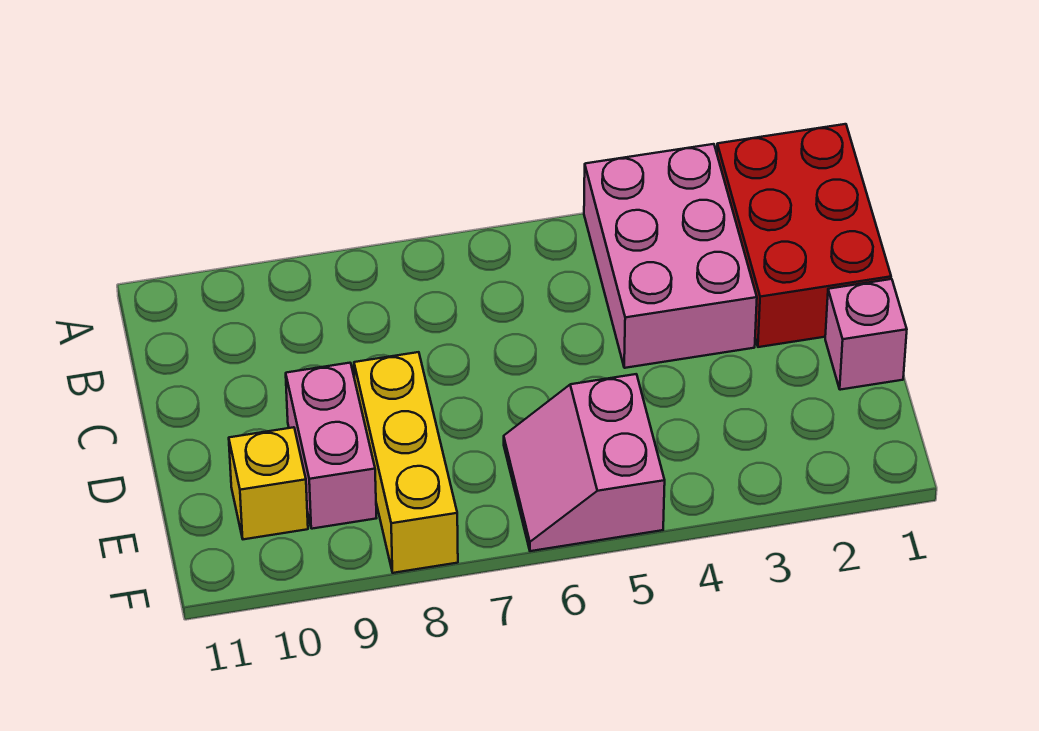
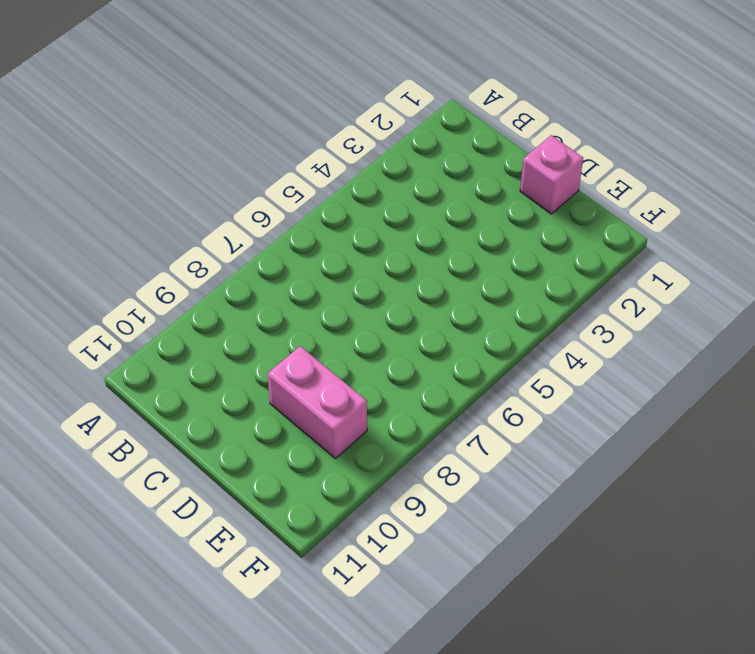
none -> red brick A1:C2 level 1
none -> pink brick A3:C4 level 1

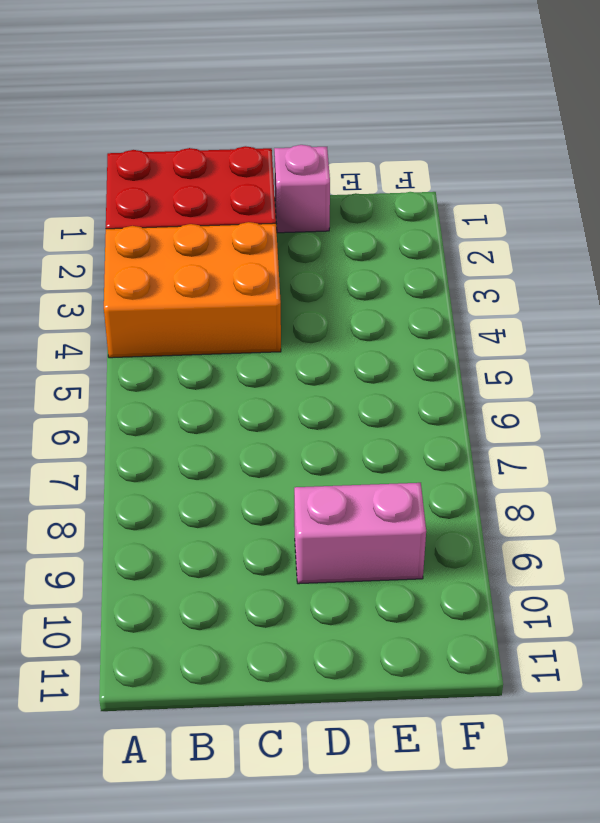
orange brick A3:C4 level 1 -> pink brick A3:C4 level 1
none -> yellow brick D8:F8 level 1
none -> pink slope E5:F6 level 1 top 5

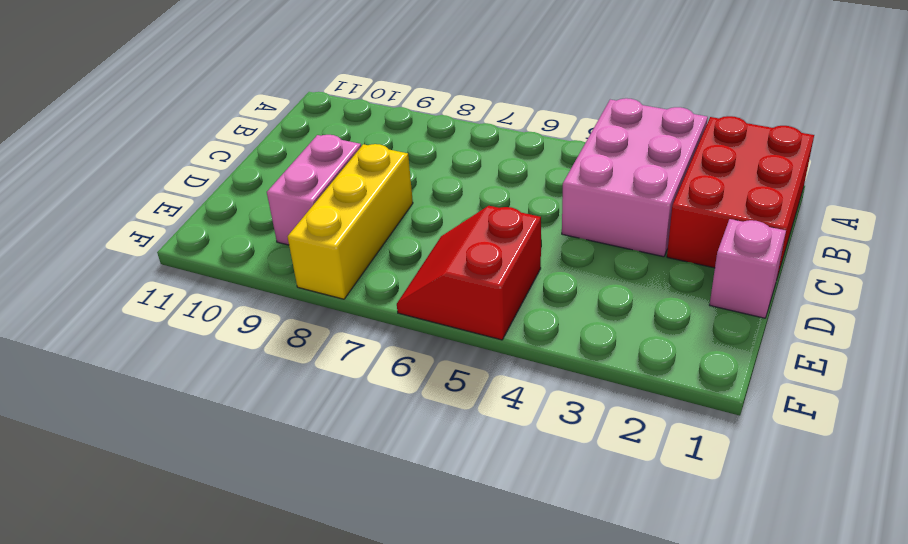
red slope E5:F6 level 1 top 5 -> pink slope E5:F6 level 1 top 5
none -> yellow brick E10 level 1

